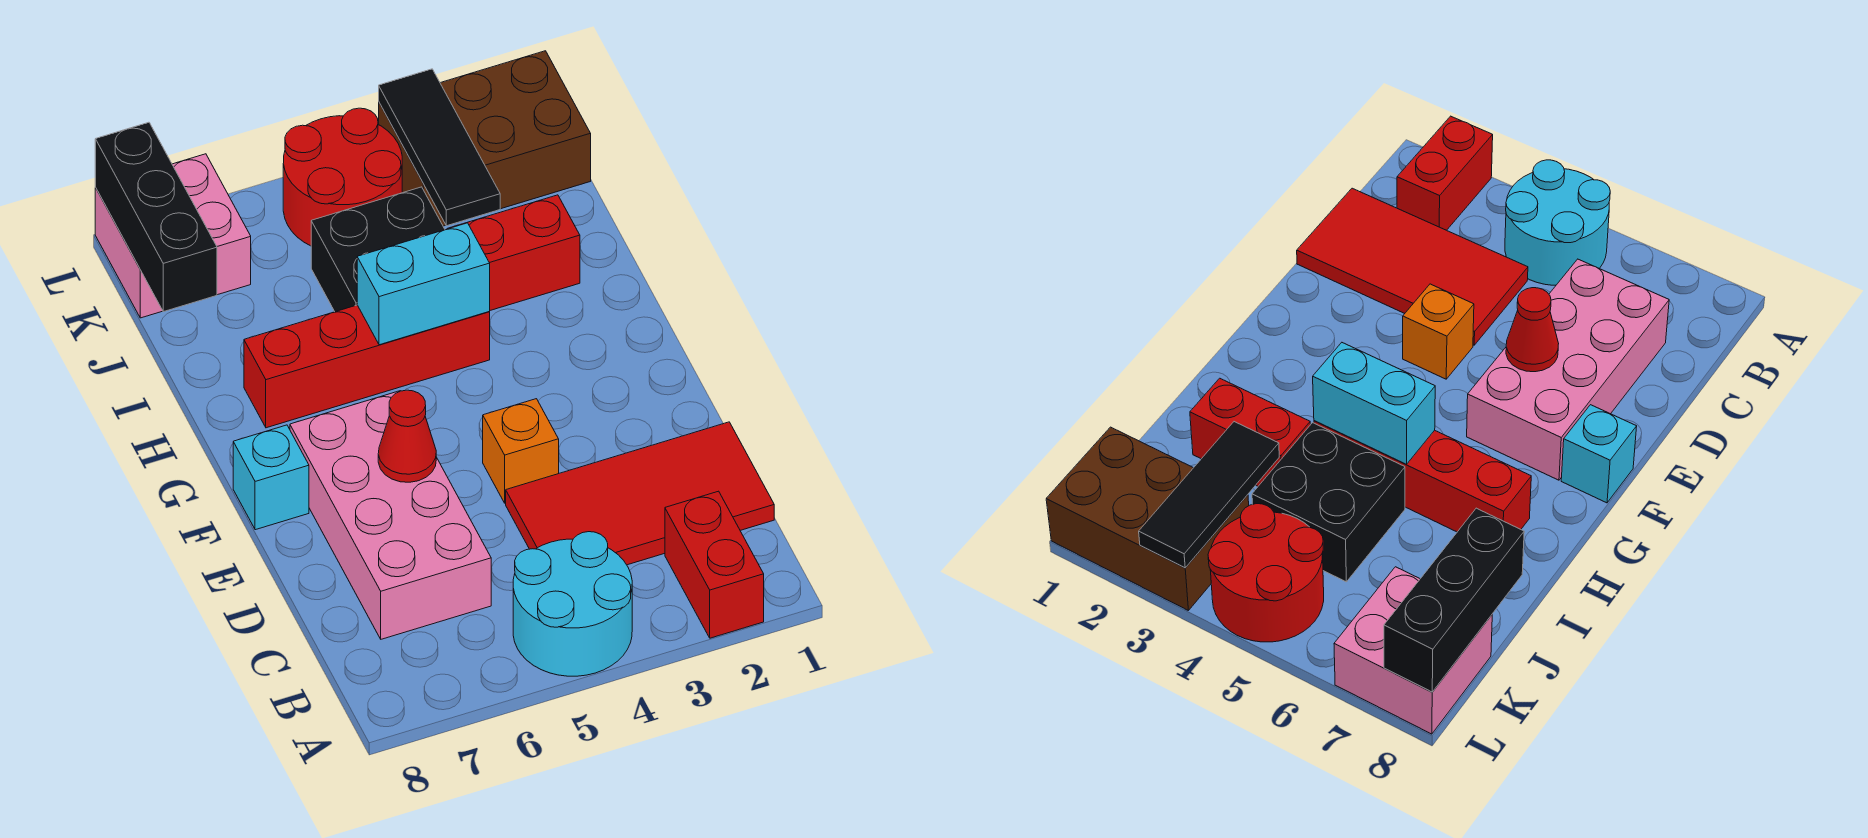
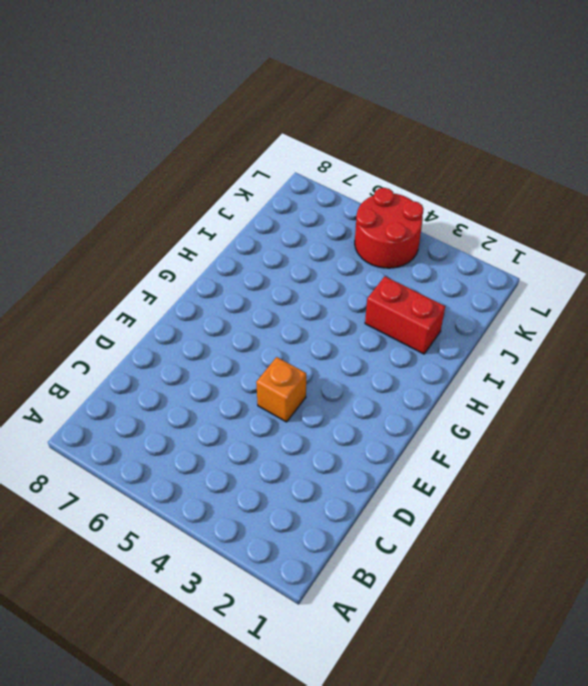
none -> red brick A2:B2 level 1
none -> cyan round brick A4:B5 level 1
none -> red tile C1:D4 level 1

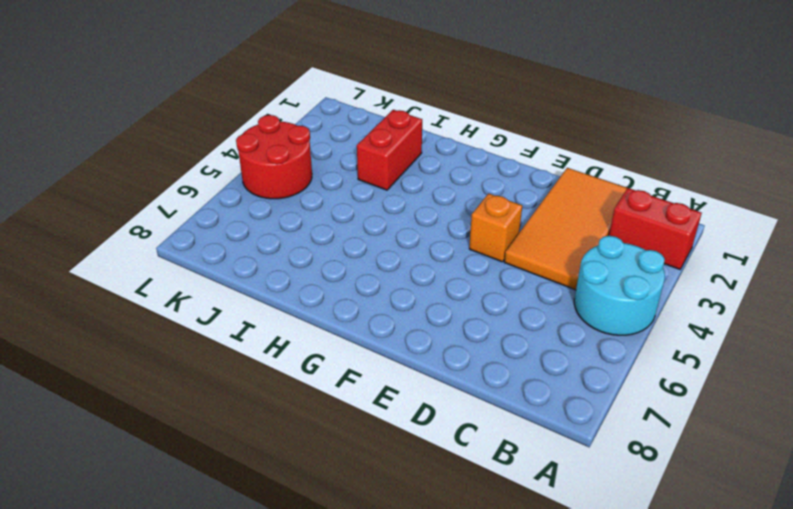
orange tile C1:D4 level 1 -> red tile C1:D4 level 1
none -> pink brick C6:F7 level 1
none -> cyan brick F8 level 1
none -> red brick H4:H7 level 1

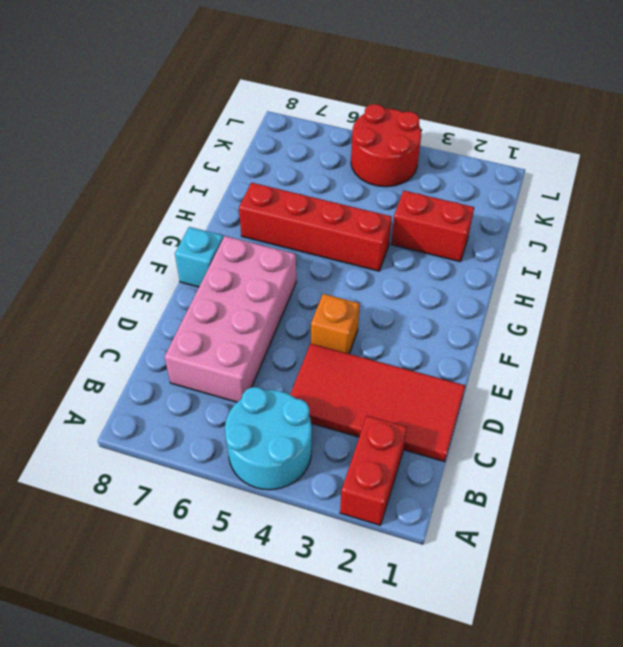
none -> black brick I4:J5 level 1
none -> brown brick K1:L3 level 1
none -> pink brick K7:L8 level 1

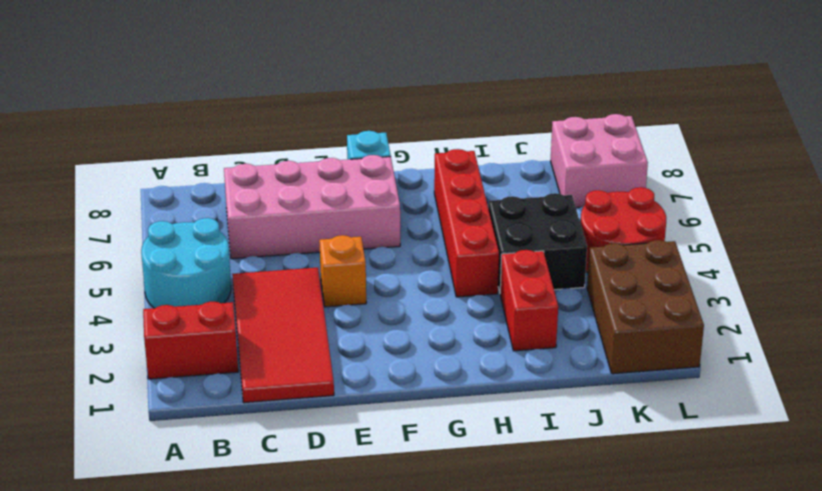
none -> red cone E6 level 2
none -> cyan brick H4:H5 level 2
none -> black tile J3:L3 level 2

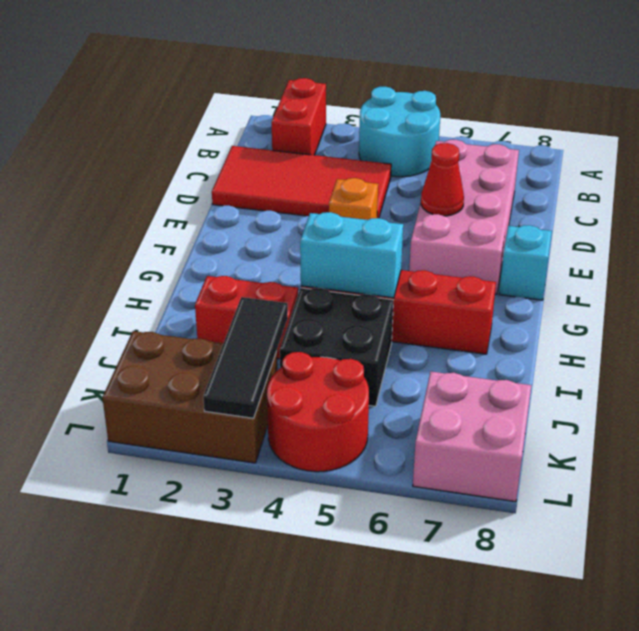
none -> black brick J8:L8 level 2

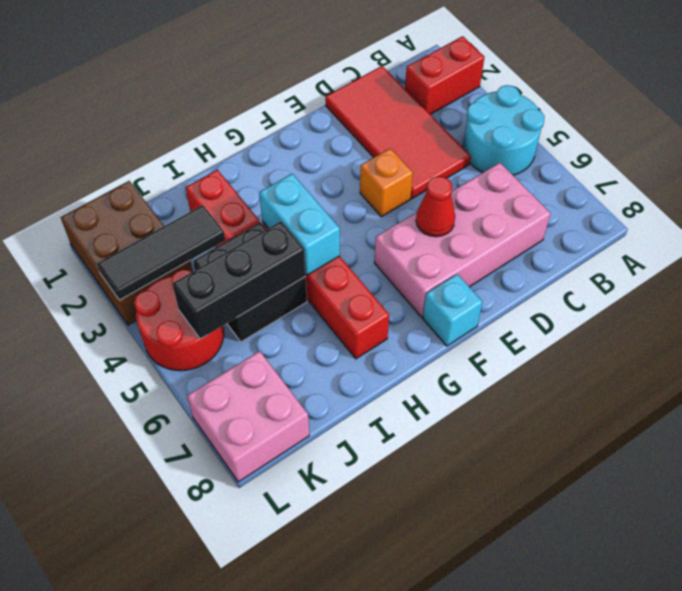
black brick I5:K5 level 2 -> black brick J8:L8 level 2

